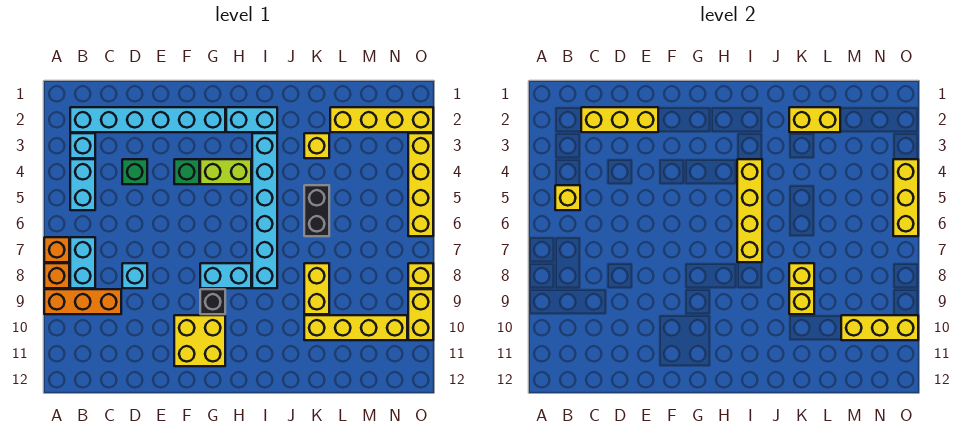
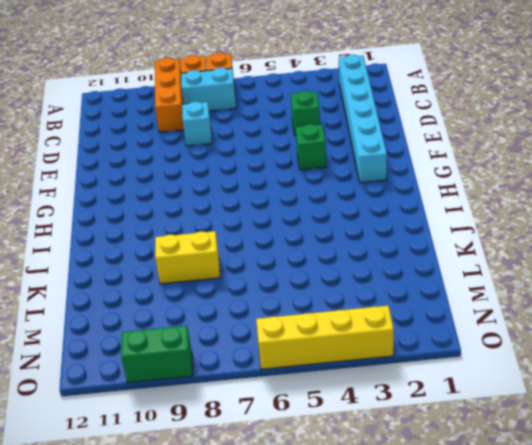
green brick O9:O10 level 1 -> yellow brick O9:O10 level 1
none -> cyan brick B3 level 1
none -> cyan brick B4:B5 level 1
none -> yellow brick F10:G11 level 1
none -> lime brick G4:H4 level 1

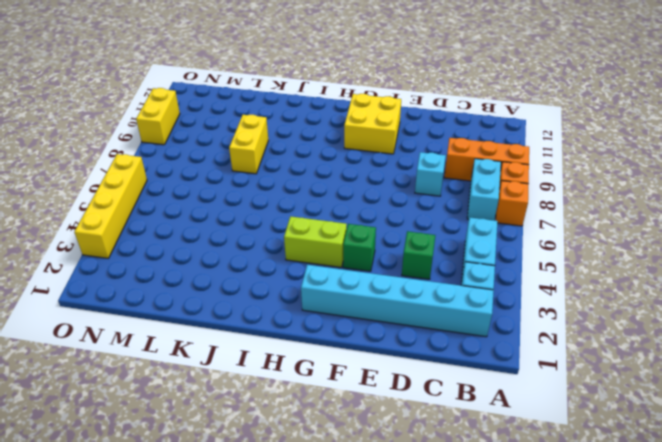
none -> cyan brick G8:H8 level 1
none -> black brick G9 level 1
none -> cyan brick H2:I2 level 1
none -> cyan brick I3:I8 level 1

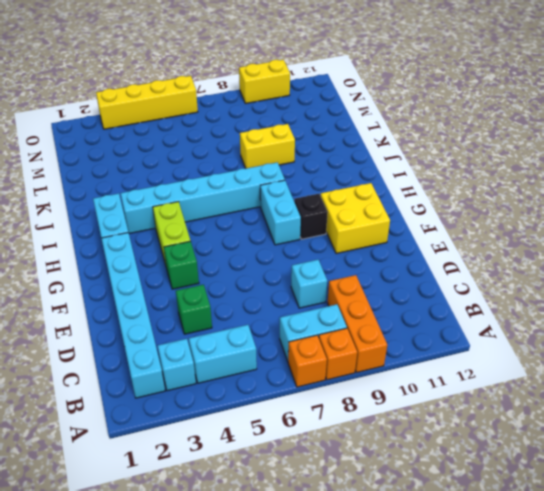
none -> yellow brick K3 level 1
none -> black brick K5:K6 level 1
none -> yellow brick K10:N10 level 1
none -> yellow brick L2:O2 level 1

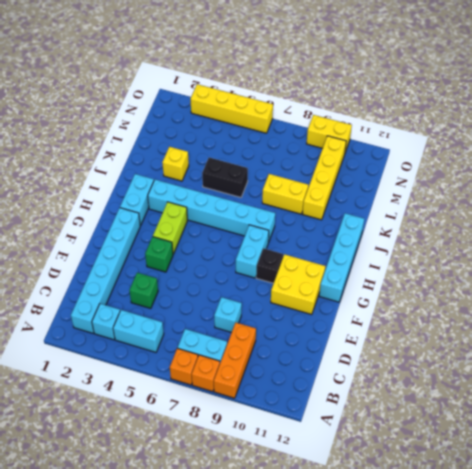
cyan brick G12:J12 level 1 -> none
none -> yellow brick L2:O2 level 1
none -> yellow brick O8 level 1
none -> yellow brick B5 level 2
none -> yellow brick C2:E2 level 2

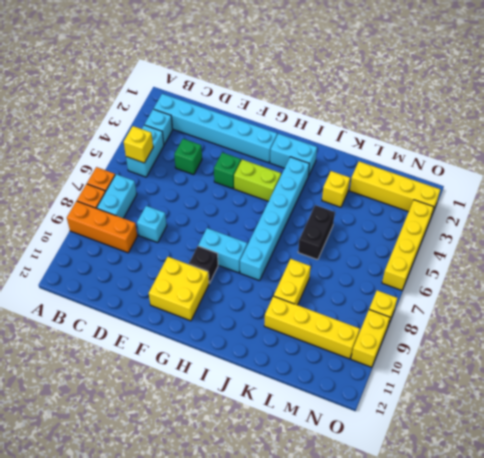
none -> yellow brick C2:E2 level 2
none -> yellow brick I4:I7 level 2
none -> yellow brick K2:L2 level 2
none -> yellow brick K8 level 2

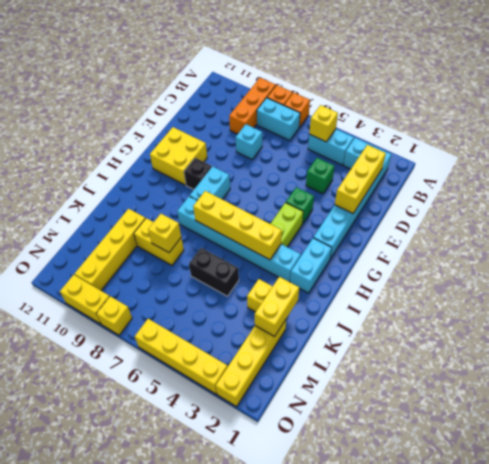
none -> yellow brick K9 level 2
none -> yellow brick M10:O10 level 2
none -> yellow brick O4:O6 level 2

